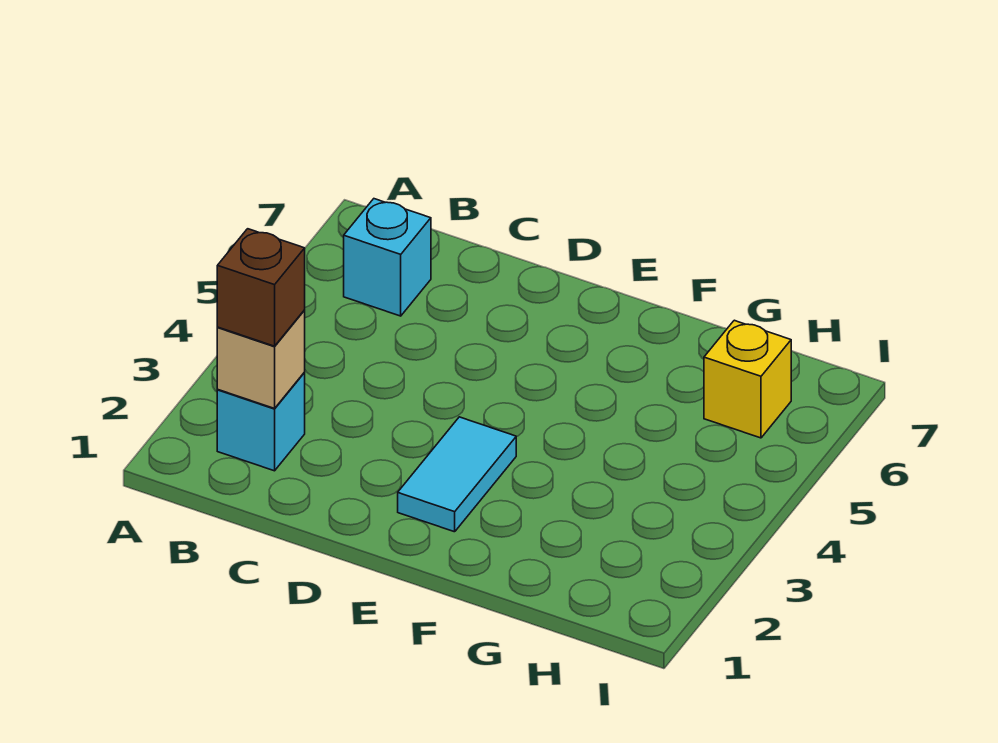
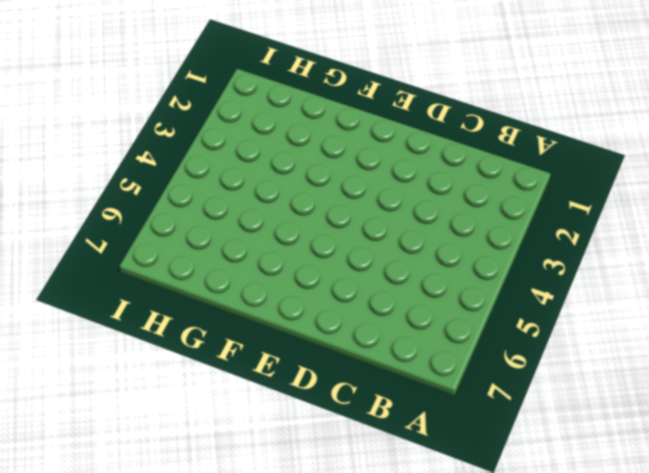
none -> cyan brick B2 level 1
none -> cyan brick B6 level 1

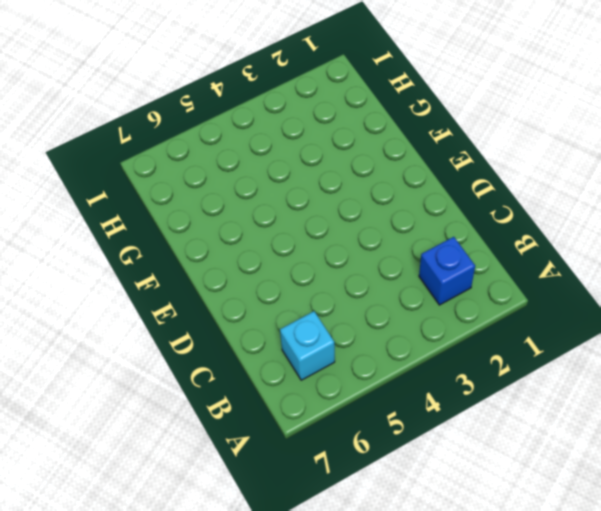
blue brick B2 level 1 -> cyan brick B2 level 1
none -> cyan tile E2:E3 level 1
none -> yellow brick H6 level 1

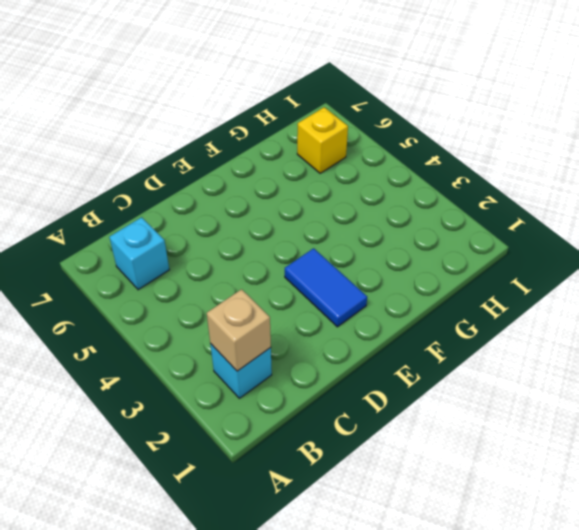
blue tile E2:E3 level 1 -> cyan tile E2:E3 level 1
none -> brown brick B2 level 3

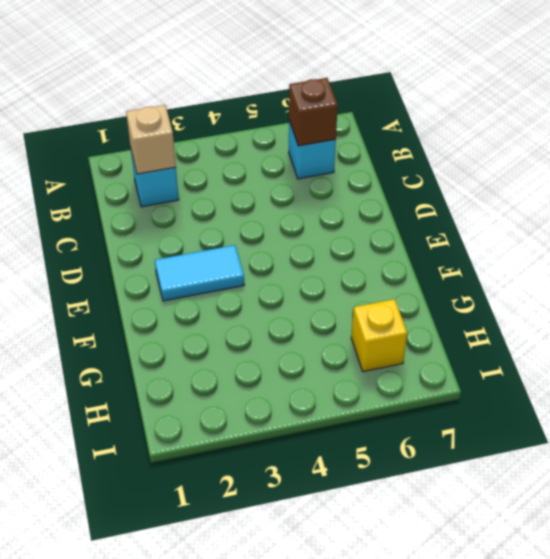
brown brick B6 level 2 -> brown brick B2 level 3

